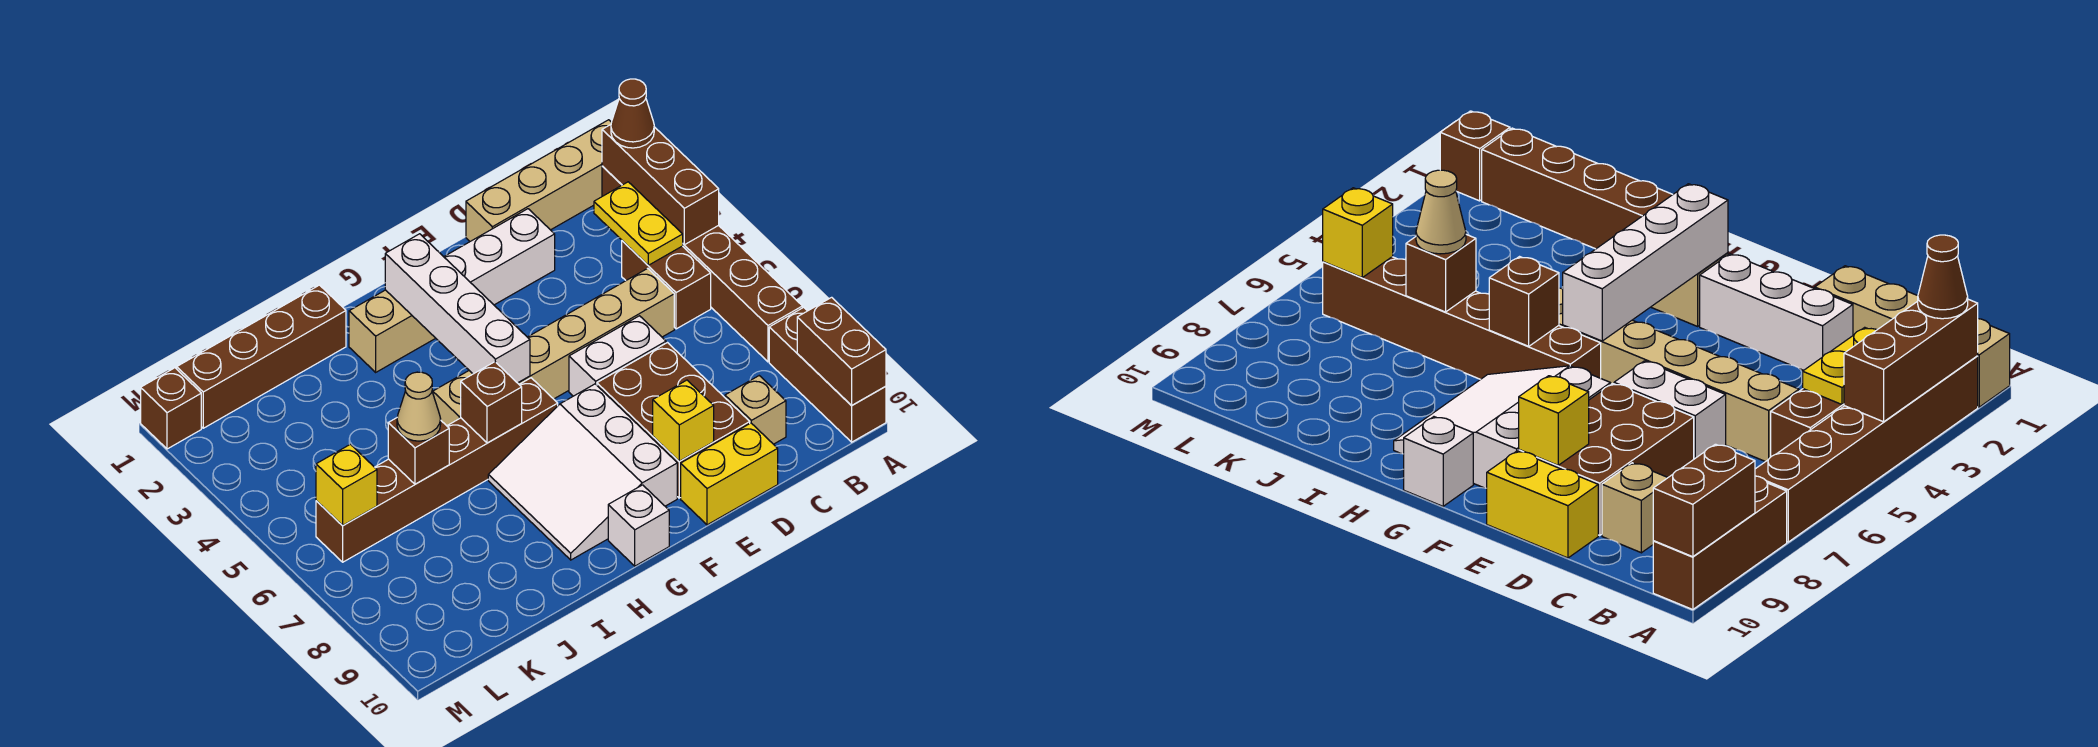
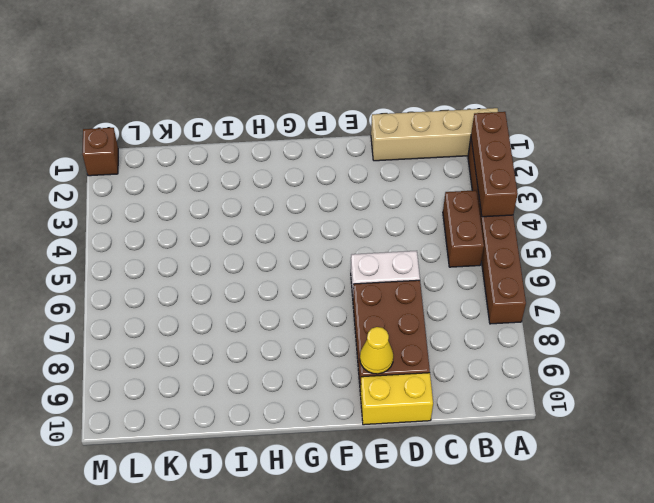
yellow cone E9 level 2 -> yellow brick E9 level 2
none -> brown brick A8:A10 level 1
none -> tan brick C5:H5 level 1
none -> tan brick C9 level 1

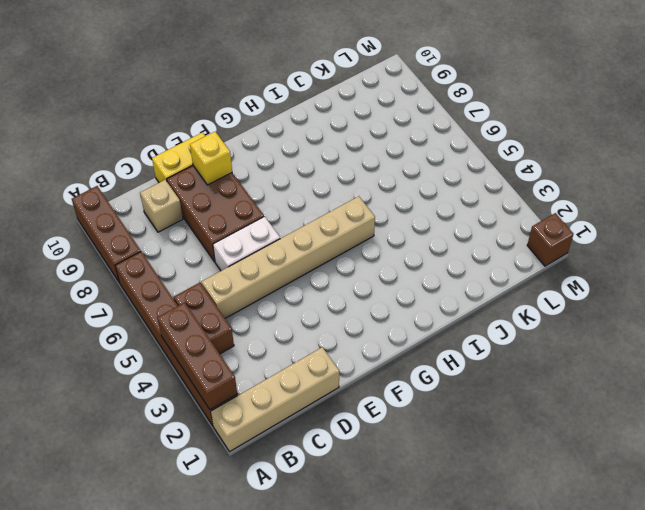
none -> white brick D2:F2 level 1
none -> white slope F7:H9 level 1 top F
none -> tan brick G2:H2 level 1

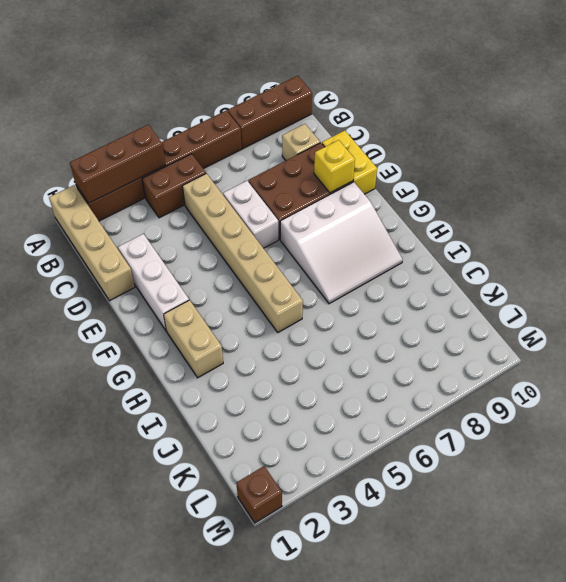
none -> brown brick G6:L6 level 1
none -> white brick G10 level 1
none -> brown brick I1:L1 level 1

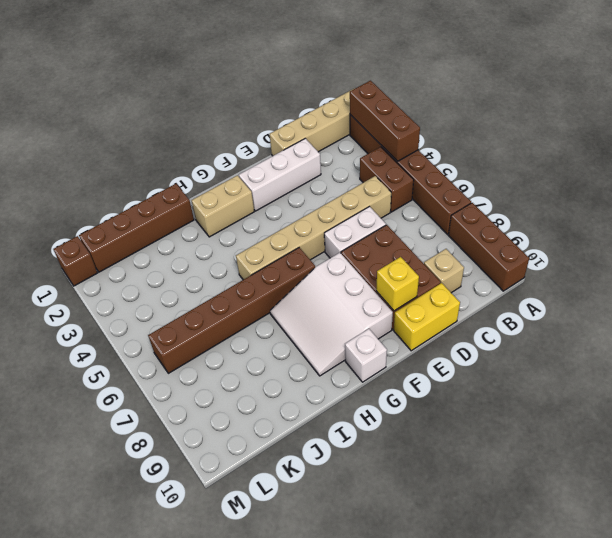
none -> brown brick A9:A10 level 2
none -> yellow plate B3:B4 level 2
none -> white brick G2:G5 level 2

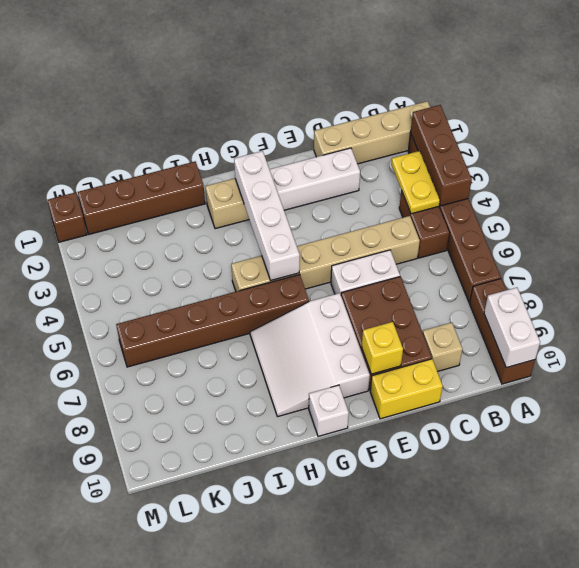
white brick A9:A10 level 2 -> brown brick A9:A10 level 2
none -> brown brick H6 level 2
none -> brown brick J6 level 2
none -> yellow brick L6 level 2

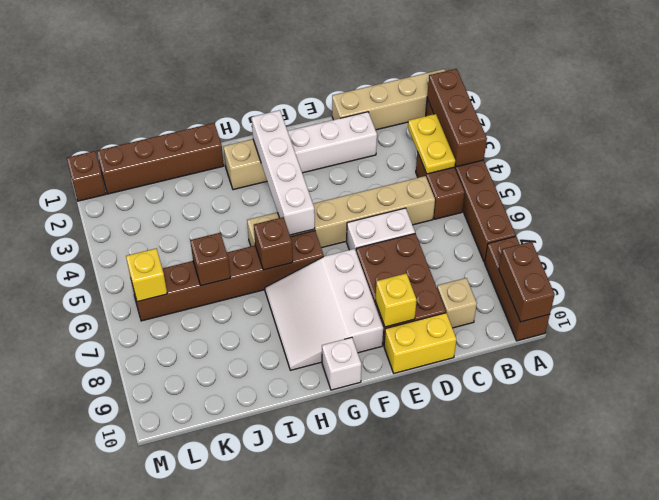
none -> brown cone A2 level 3
none -> tan cone J6 level 3

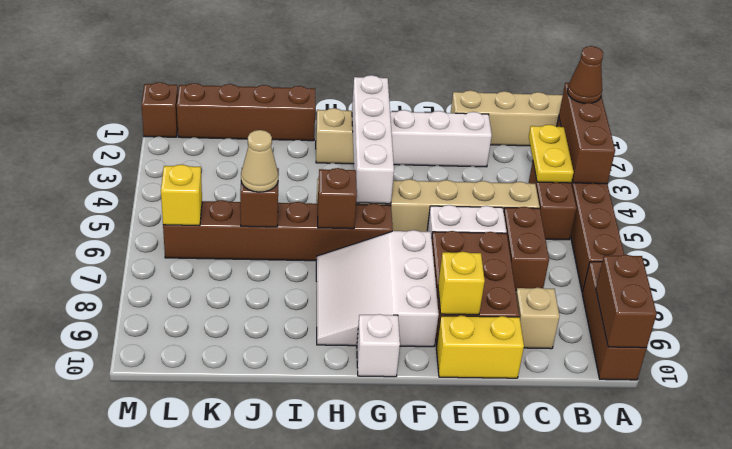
brown brick C6:C7 level 1 -> none

